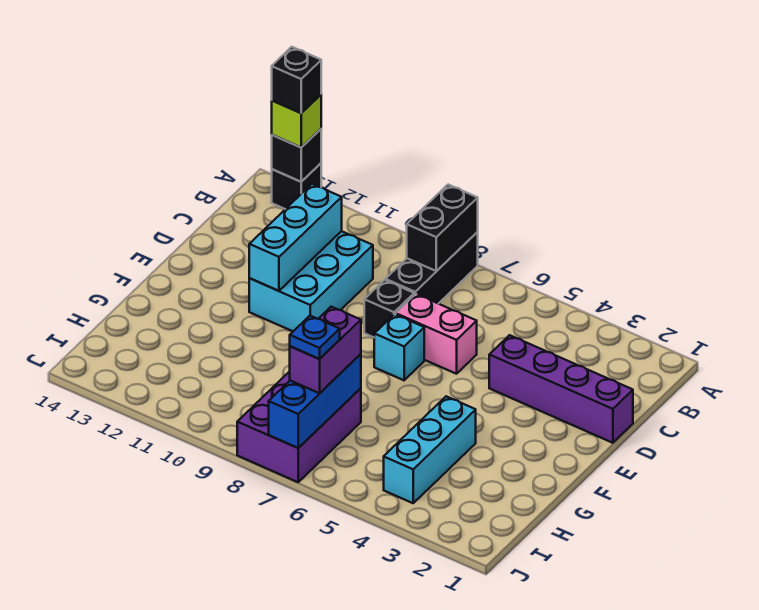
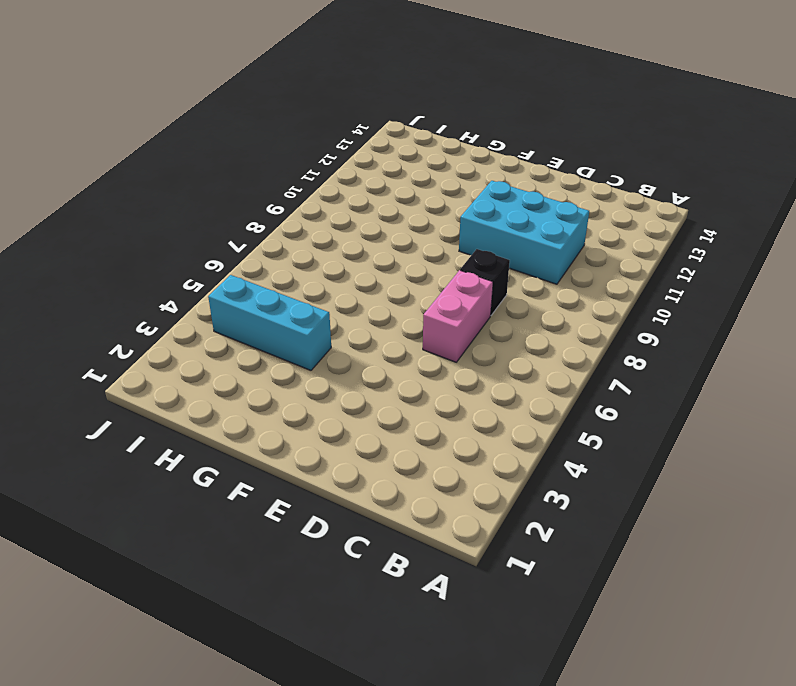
none -> black brick A8:C8 level 1
none -> black brick A13 level 1
none -> purple brick D1:D4 level 1

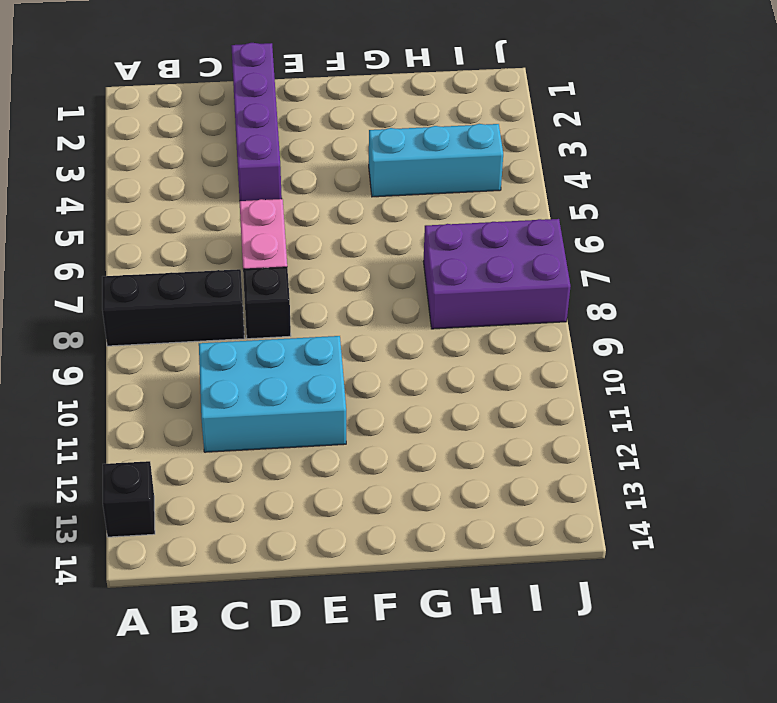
none -> cyan brick E7 level 1
none -> black brick A8:B8 level 2
none -> black brick A13 level 2

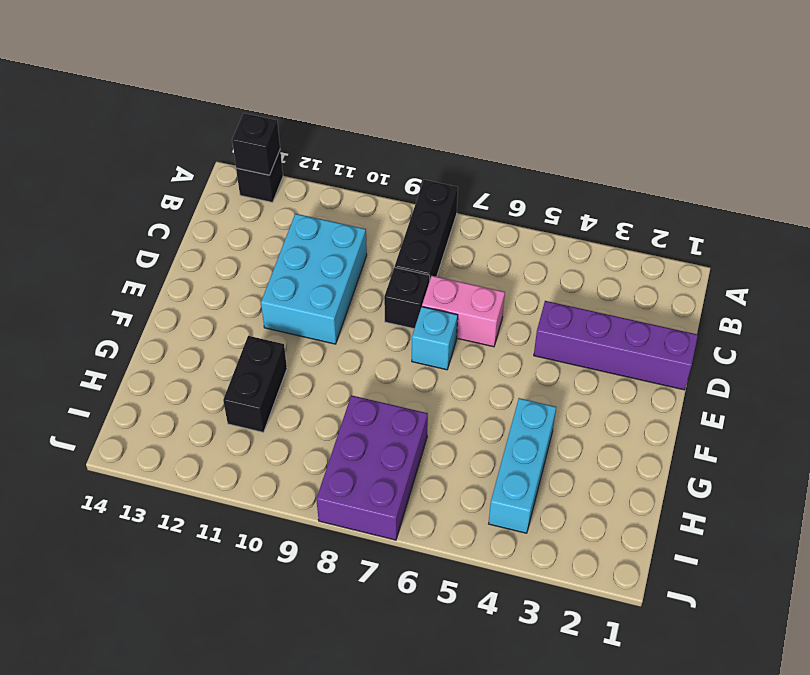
black brick G11:H11 level 1 -> black brick A8:B8 level 2
none -> cyan brick C11:E11 level 2
none -> blue brick H7:J7 level 2
none -> lime brick A13 level 3

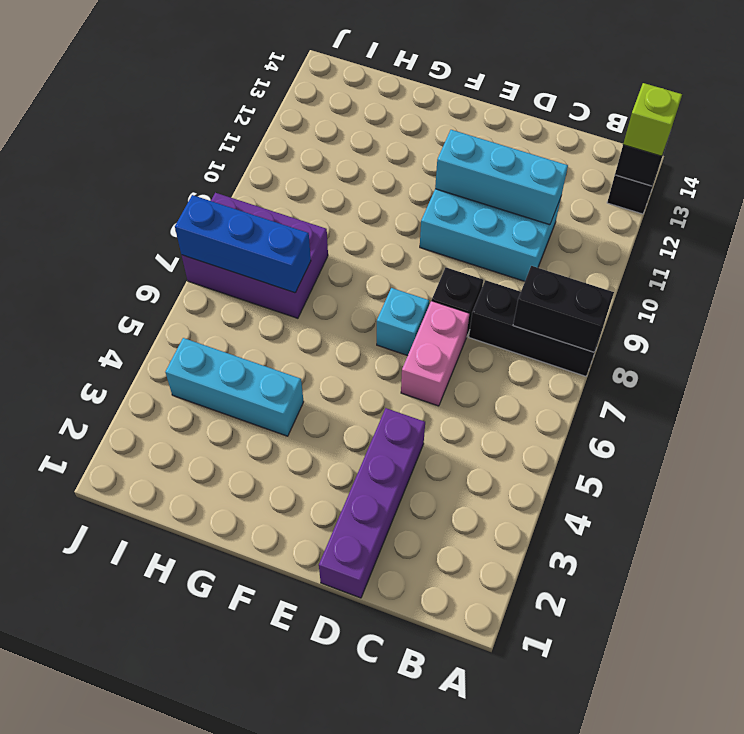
none -> purple brick H7:I7 level 3
none -> black brick A13 level 4
none -> blue plate I7 level 4

